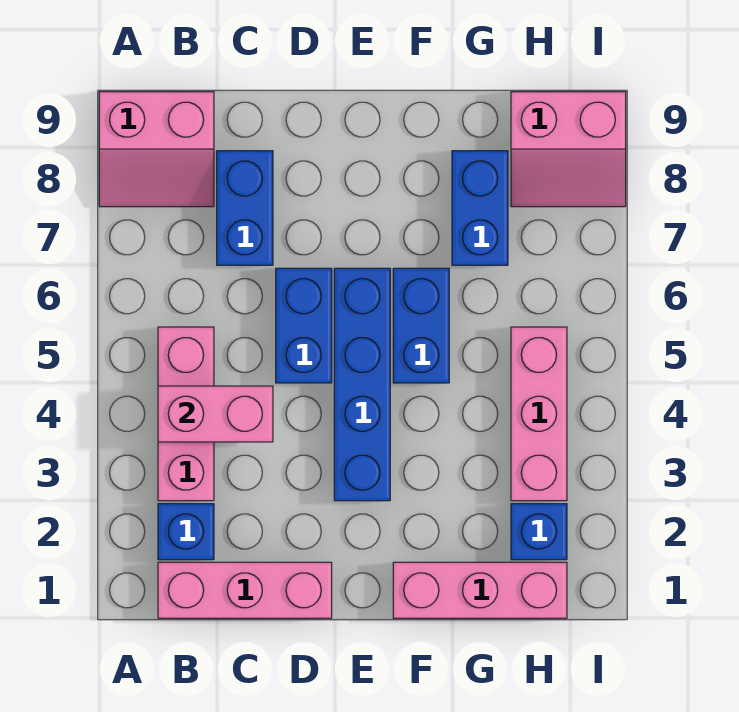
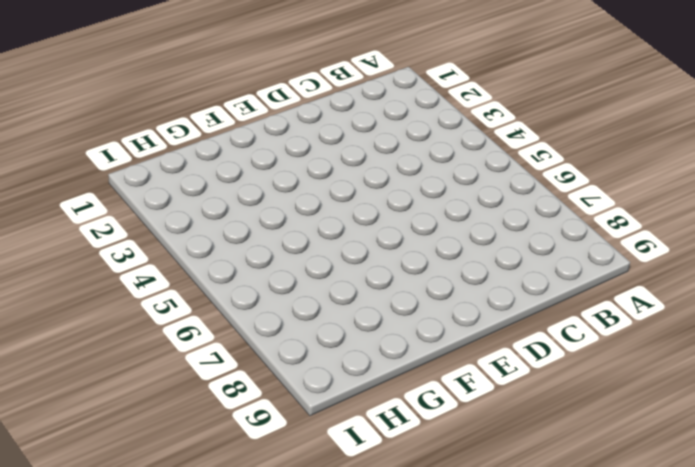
none -> pink slope A8:B9 level 1 top 9
none -> pink brick B1:D1 level 1
none -> blue brick B2 level 1

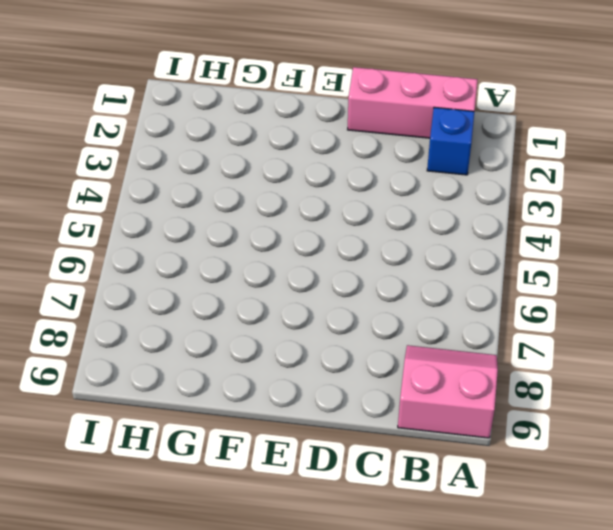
none -> pink brick B3:B5 level 1
none -> blue brick C7:C8 level 1
none -> blue brick D5:D6 level 1

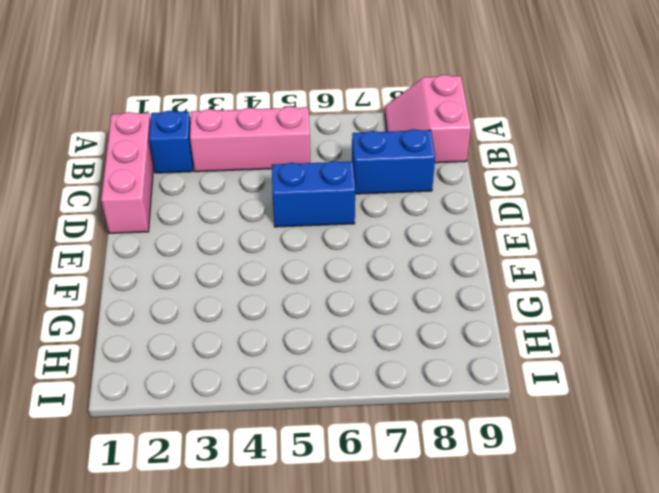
none -> blue brick E3:E6 level 1
none -> pink brick F1:H1 level 1
none -> blue brick F5:F6 level 1

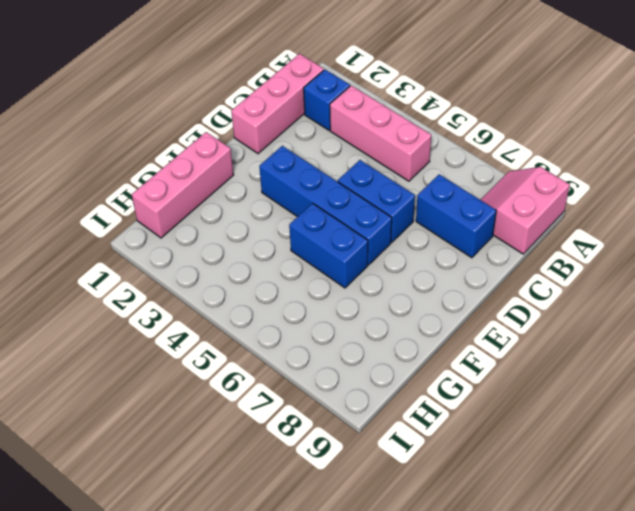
none -> blue brick G7:G8 level 1
none -> blue brick H2 level 1
none -> pink brick H3:H5 level 1

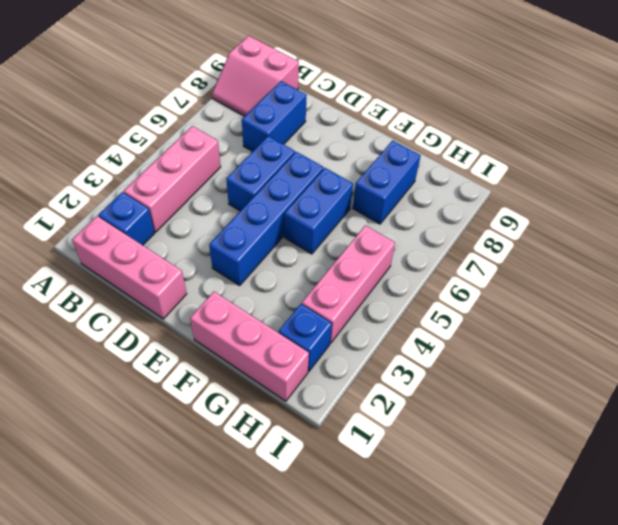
none -> pink slope H8:I9 level 1 top 9
none -> pink brick B4:C4 level 2

